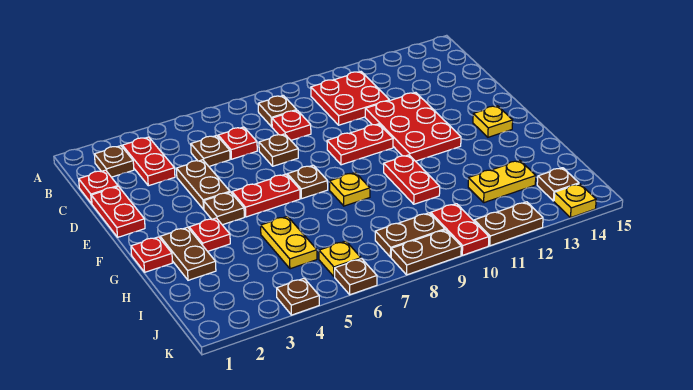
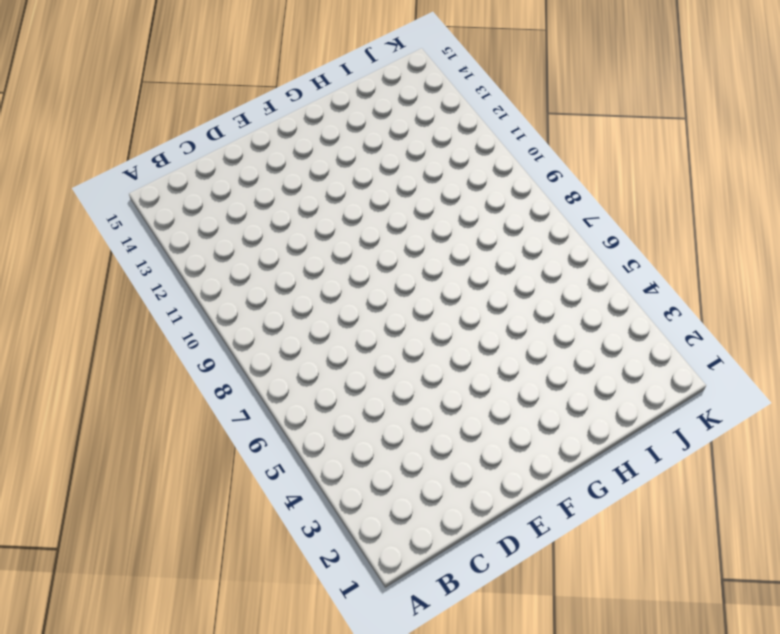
none -> brown plate B2 level 1
none -> red plate B3:C3 level 1
none -> brown plate B8 level 1
none -> red plate B10:C11 level 1

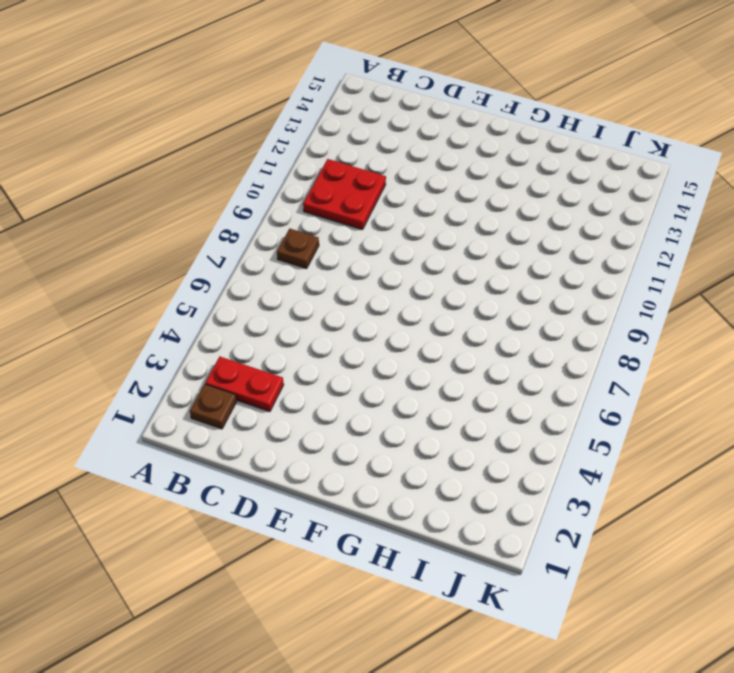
none -> red plate C1 level 1
none -> brown plate C5 level 1
none -> red plate C6 level 1
none -> red plate C8 level 1

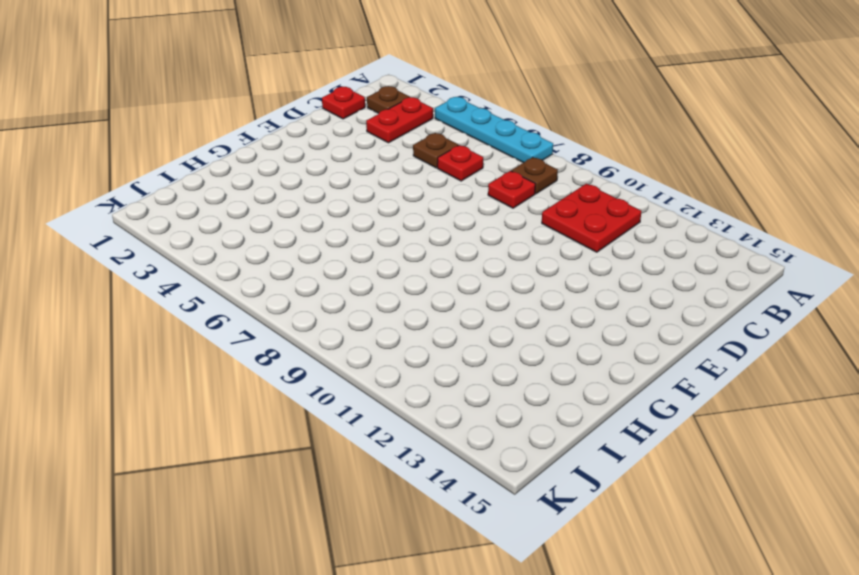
cyan plate A4:A7 level 1 -> none
none -> red plate D1:E1 level 1
none -> brown plate D4:E4 level 1
none -> brown plate D7 level 1
none -> red plate D11:F12 level 1

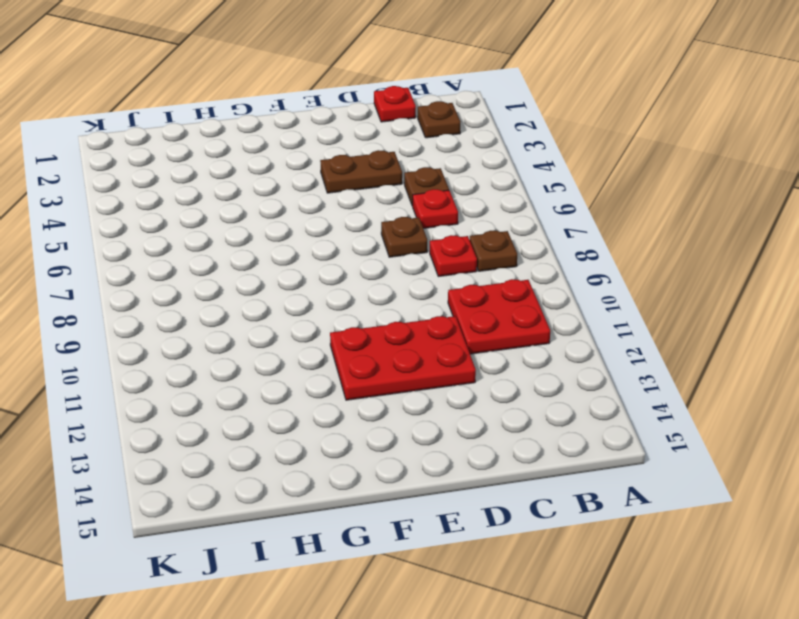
none -> red plate B3:C3 level 1
none -> red plate D1:E1 level 1
none -> red plate E9:E10 level 1
none -> brown plate F4 level 1

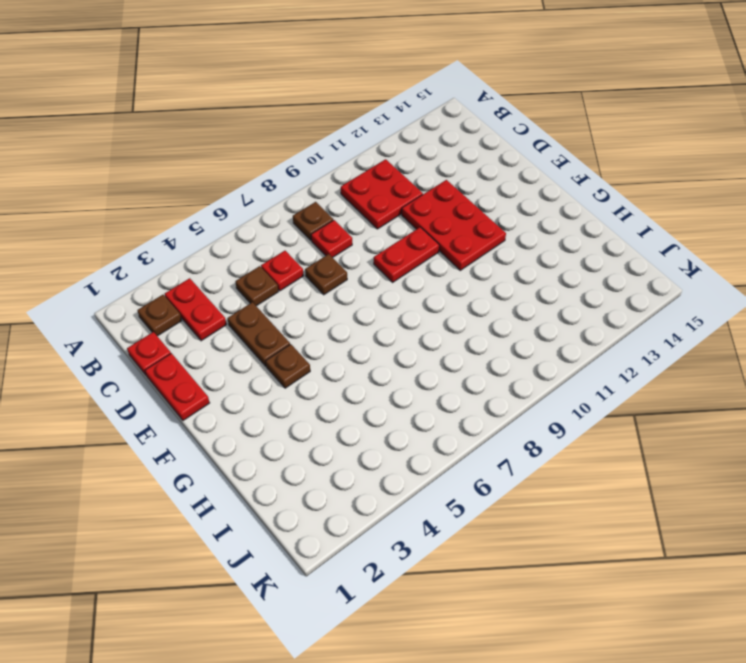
none -> red plate F5:F6 level 1
none -> brown plate F7 level 1
none -> yellow plate F14 level 1
none -> red plate G1 level 1

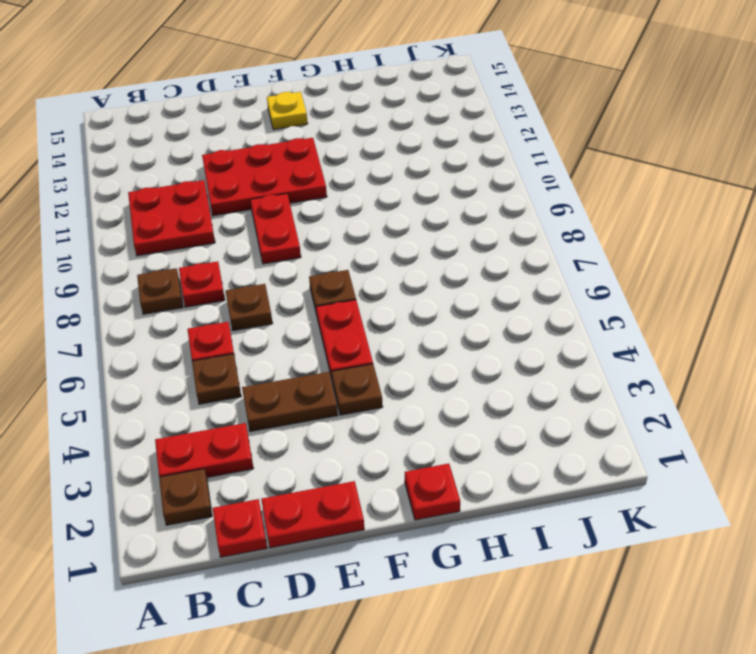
none -> brown plate G2:H2 level 1
none -> red plate G3 level 1
none -> yellow plate G8 level 1
none -> red plate G10:H10 level 1

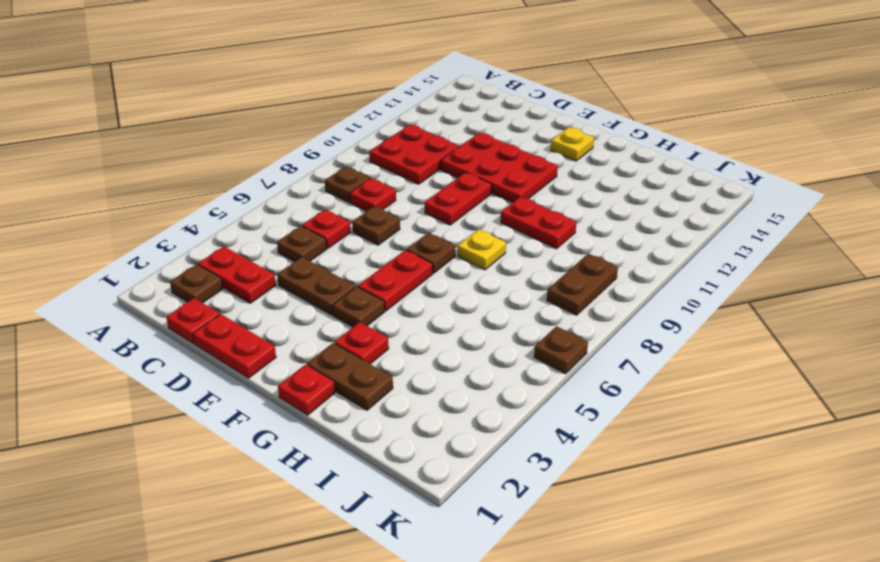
none -> yellow plate H5:I5 level 1
none -> yellow plate I12:I13 level 1
none -> yellow plate J6 level 1
none -> red plate J10:K10 level 1

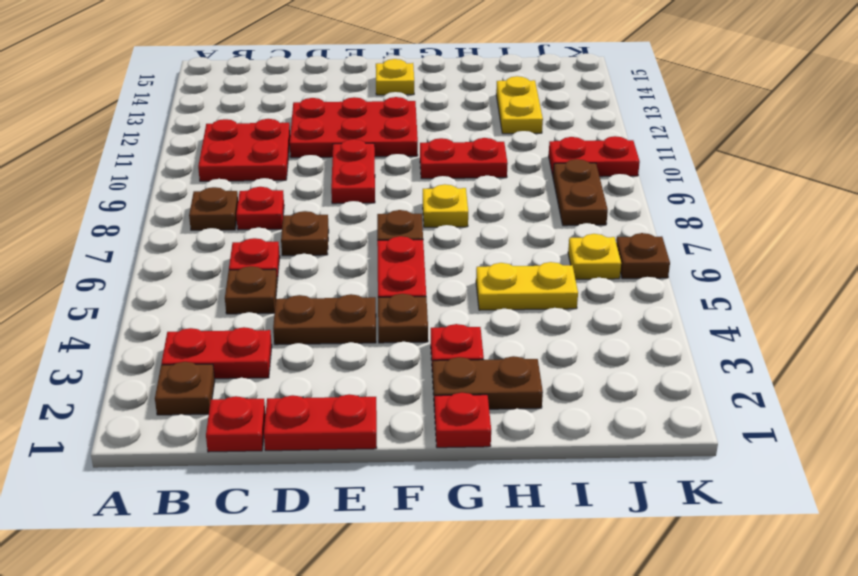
none -> brown plate J14 level 1
none -> brown plate K4 level 1
none -> brown plate K8:K9 level 1
none -> brown plate K11:K12 level 1

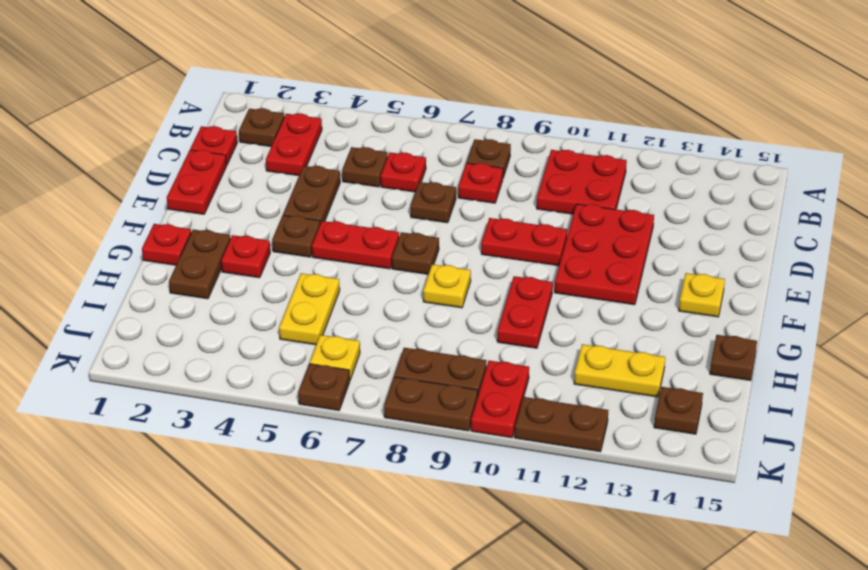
brown plate H15 level 1 -> brown plate K4 level 1
none -> yellow plate K14 level 1

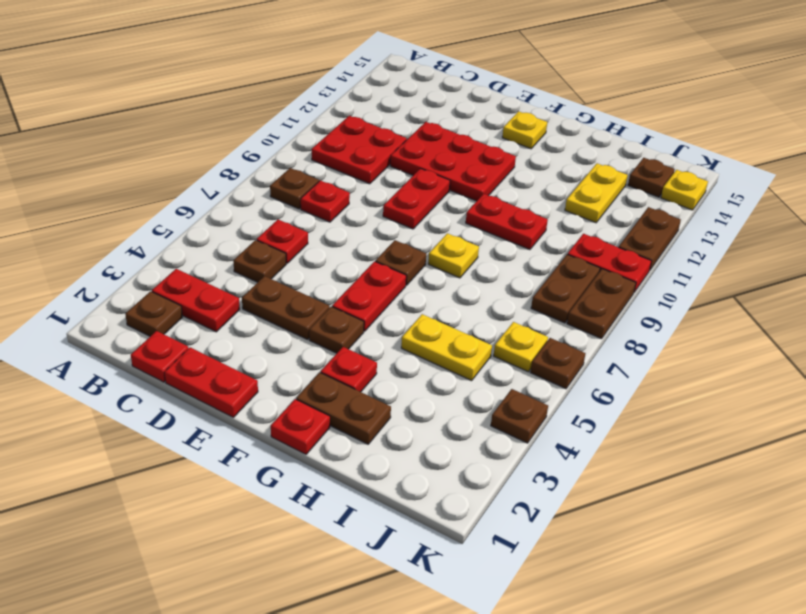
none -> brown plate D7 level 1

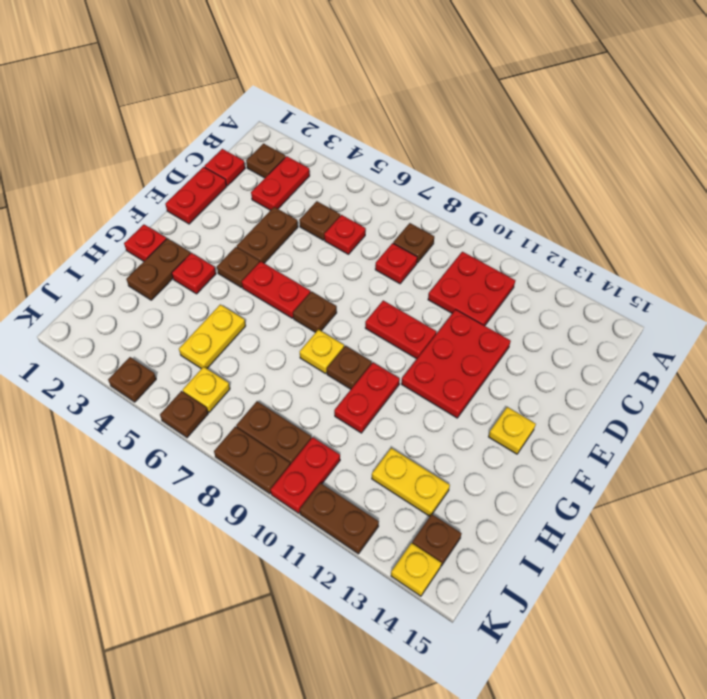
brown plate G9 level 1 -> brown plate D7 level 1

